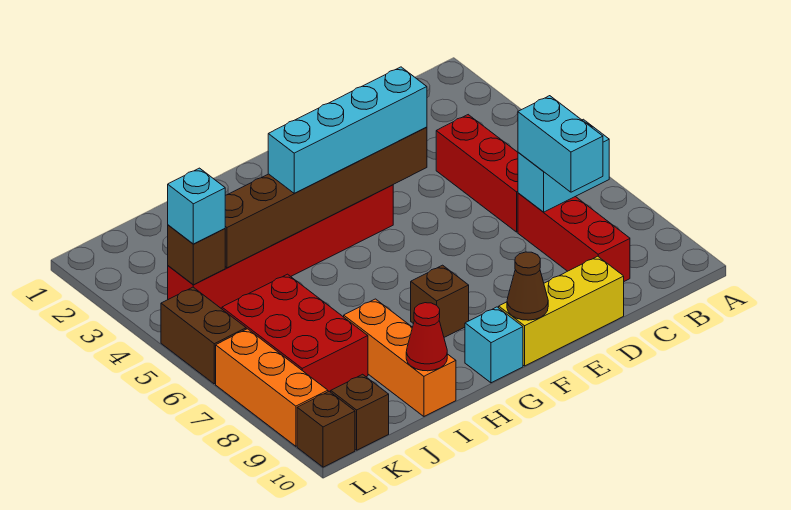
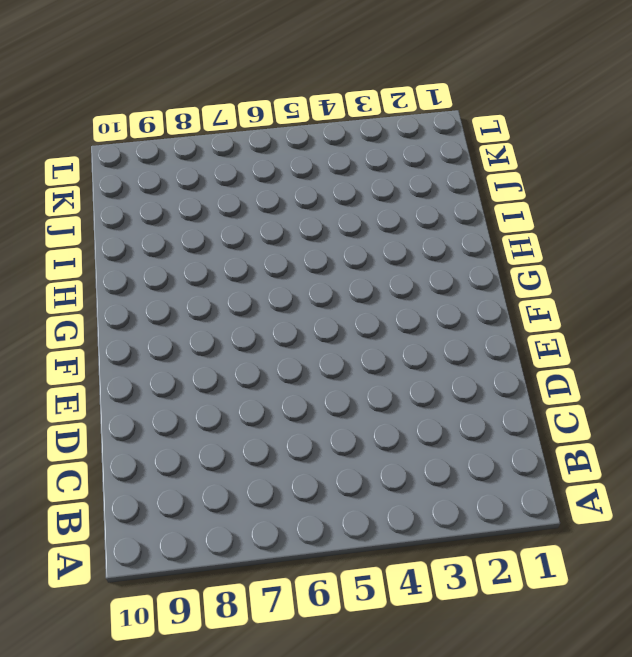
none -> red brick C4:C6 level 1
none -> red brick C7:C9 level 1
none -> yellow brick D10:F10 level 1

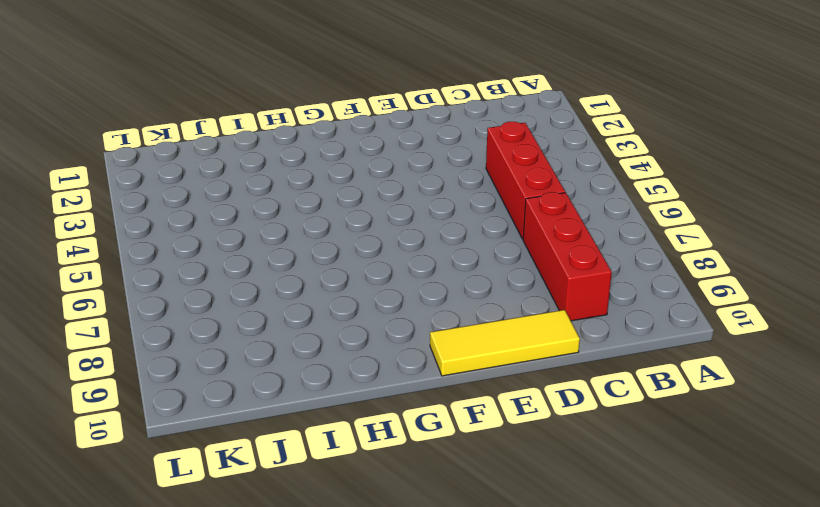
yellow tile D10:F10 level 1 -> yellow brick D10:F10 level 1
none -> red brick F4:K4 level 1
none -> brown brick G8 level 1
none -> cyan brick G10 level 1

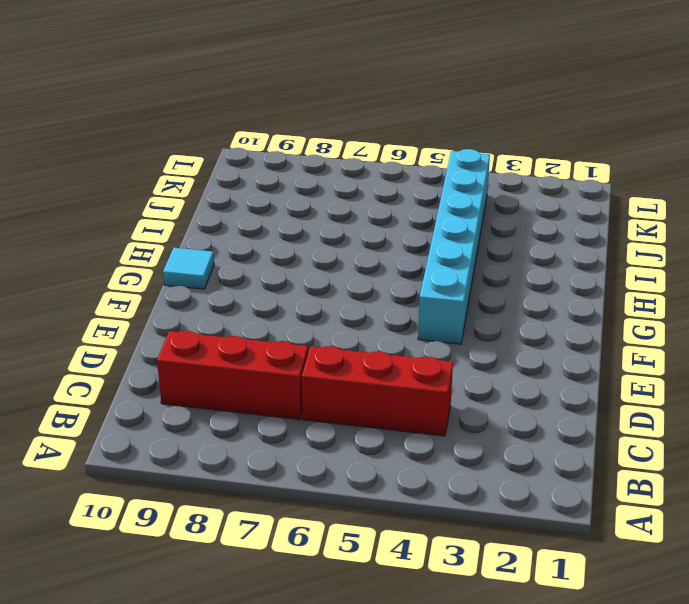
cyan brick F4:K4 level 1 -> red brick F4:K4 level 1
cyan tile G10 level 1 -> cyan brick G10 level 1
none -> yellow brick D10:F10 level 1
none -> brown brick G8 level 1
none -> orange brick I8:I10 level 1

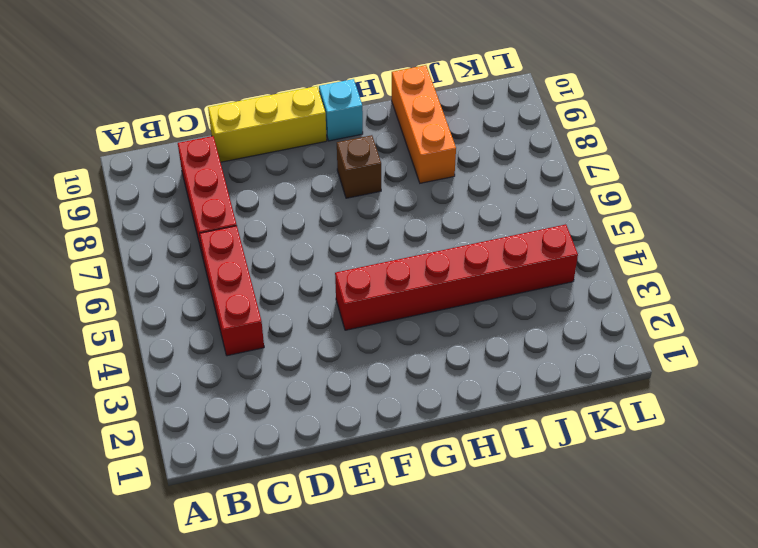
none -> red brick J6:K8 level 1
none -> brown brick K10 level 1
none -> brown brick L5:L6 level 1

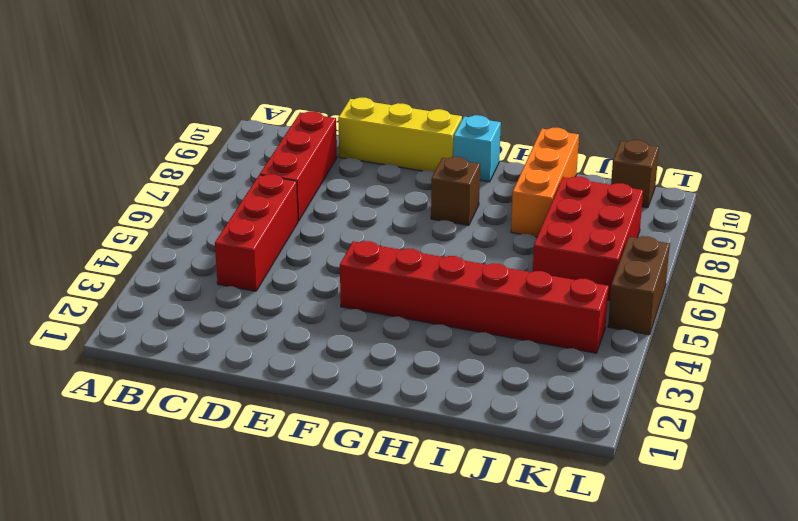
none -> orange brick L7:L9 level 1
none -> brown brick L10 level 1
none -> cyan brick B7:C7 level 2

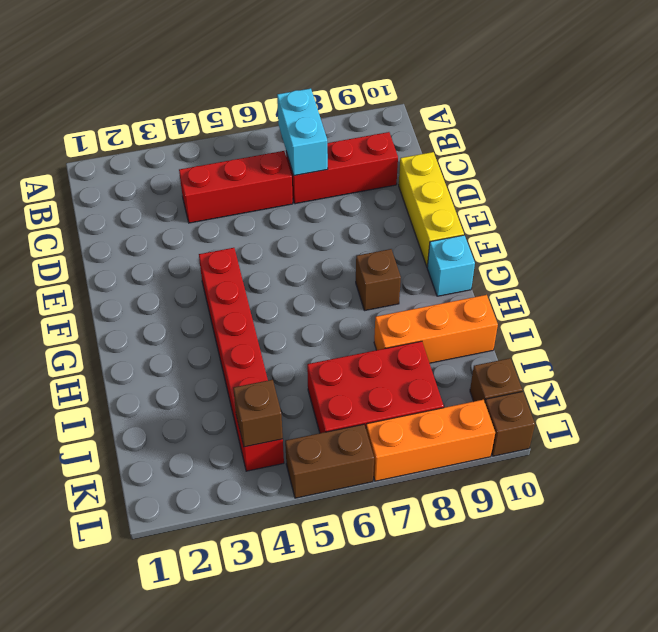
none -> brown brick E4:J4 level 2
none -> brown cone F10 level 2
none -> red cone I10 level 2

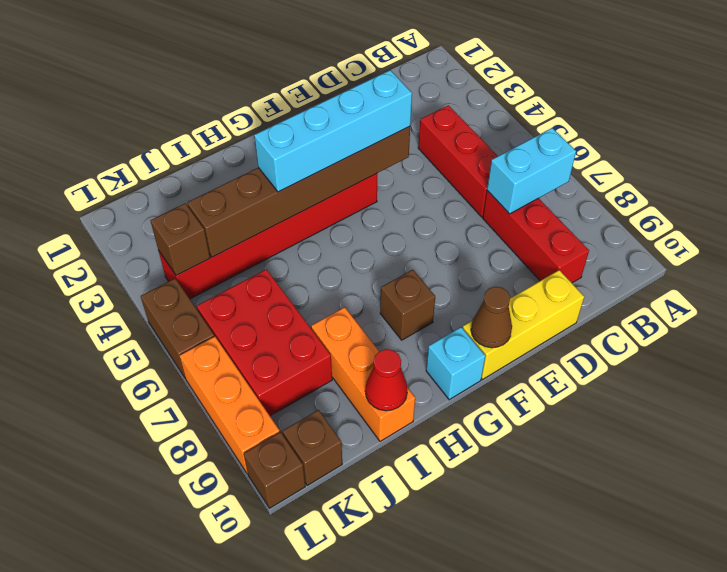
none -> cyan brick C7:C8 level 3
none -> cyan brick K4 level 3

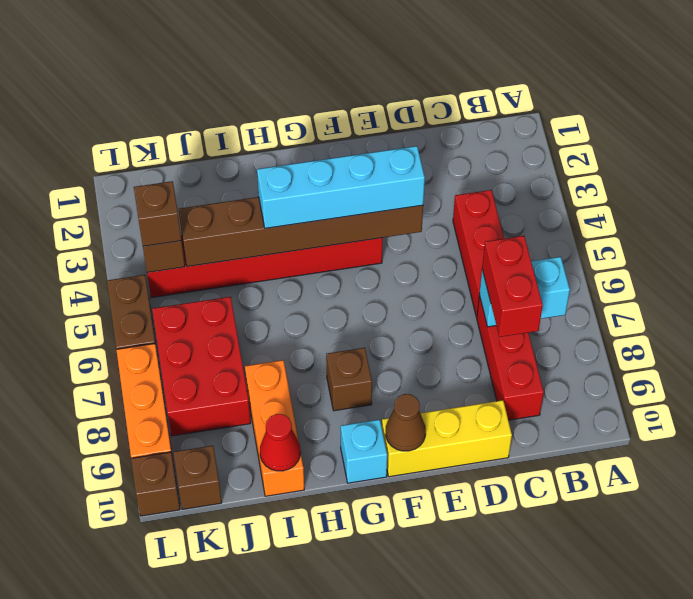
red brick C7:C8 level 3 -> cyan brick C7:C8 level 3
brown brick K4 level 3 -> cyan brick K4 level 3

